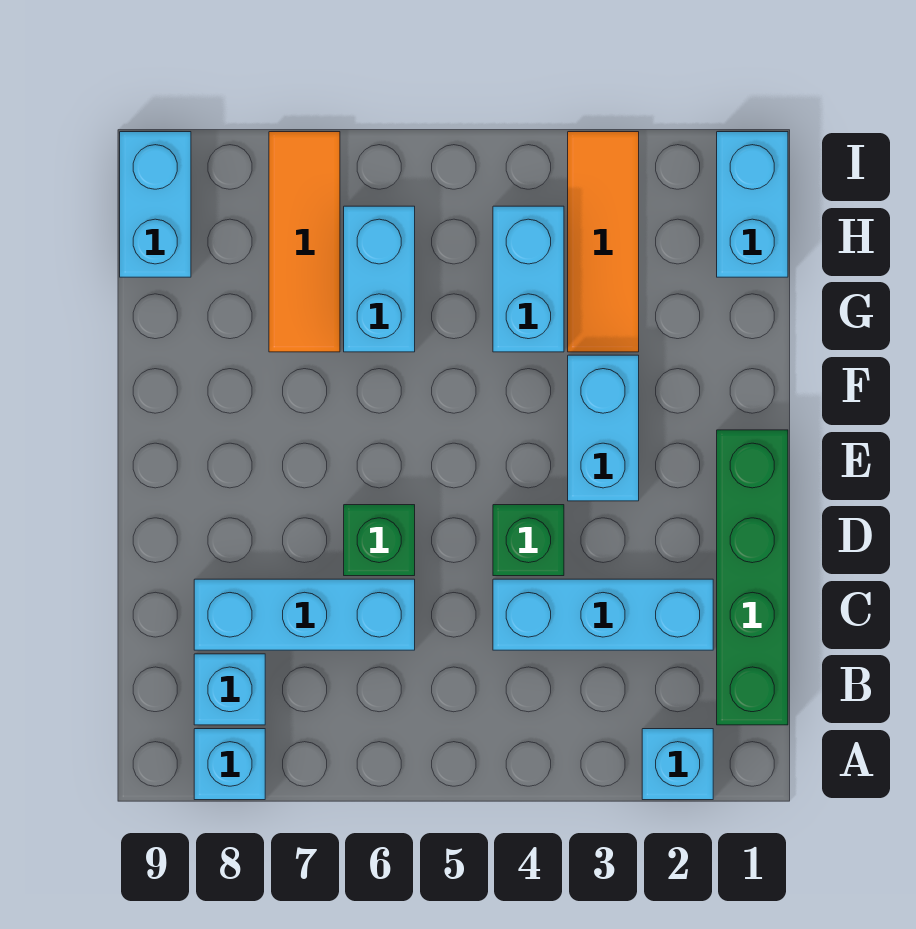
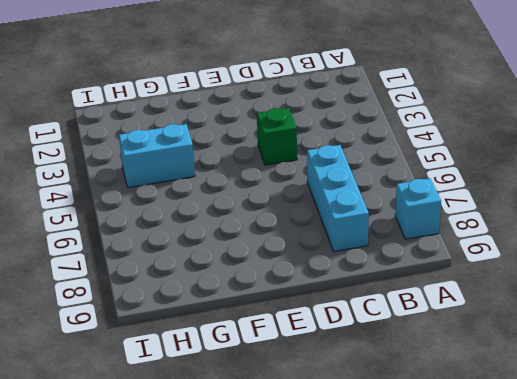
none -> cyan brick A2 level 1
none -> green brick B1:E1 level 1
none -> cyan brick B8 level 1

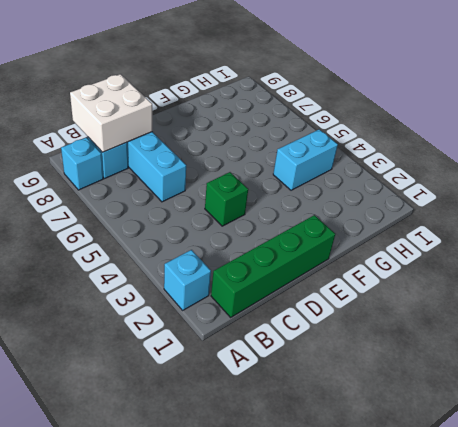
white brick B8:C9 level 2 -> none
none -> cyan brick C2:C4 level 1
none -> green brick D6 level 1
none -> cyan brick E3:F3 level 1

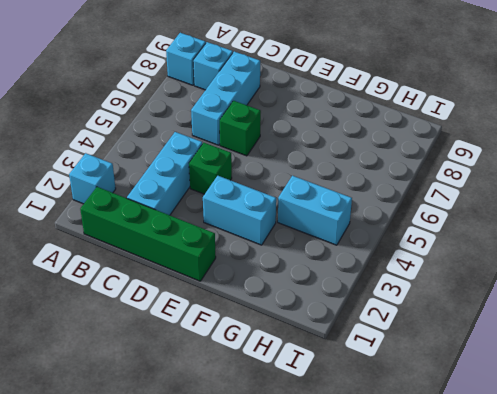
none -> orange tile G3:I3 level 1
none -> cyan brick G6:H6 level 1
none -> orange tile G7:I7 level 1

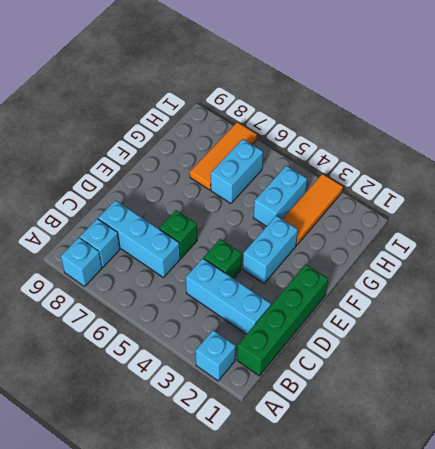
none -> cyan brick H1:I1 level 1
none -> cyan brick H9:I9 level 1

